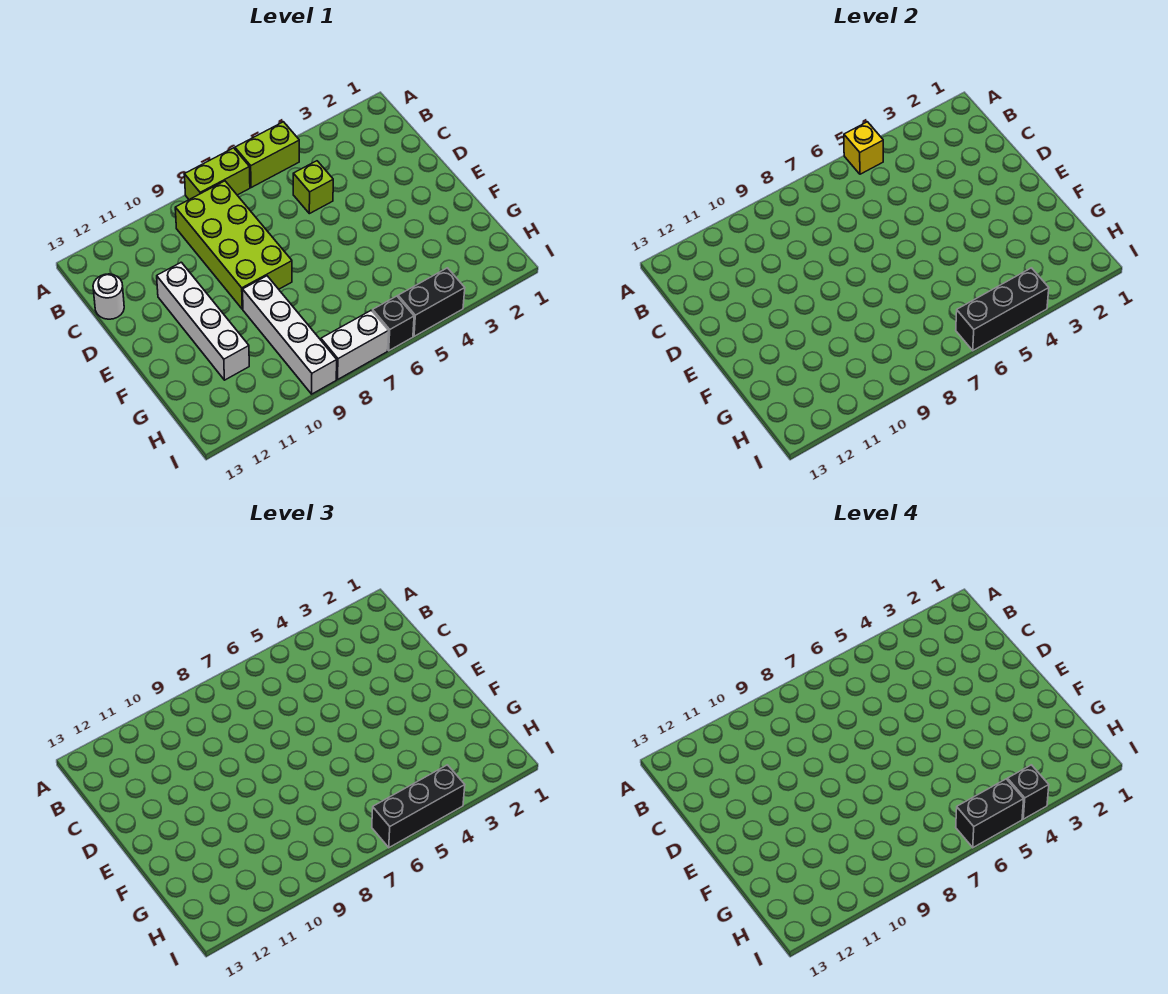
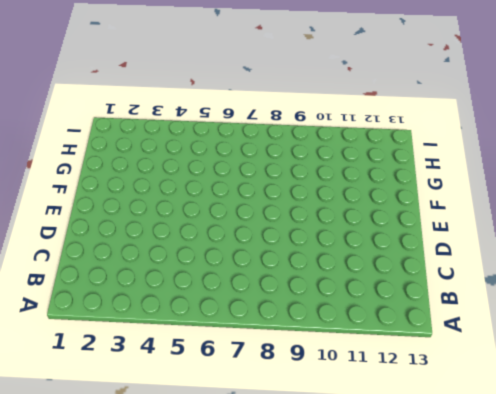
none -> lime brick A5:A6 level 1
none -> lime brick A7:A8 level 1
none -> lime brick B8:E9 level 1

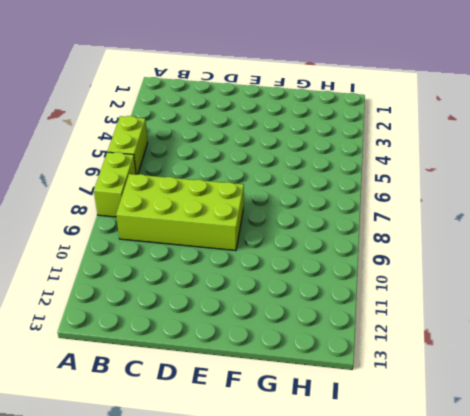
none -> lime brick C5 level 1
none -> white round brick C13 level 1
none -> white brick D11:G11 level 1

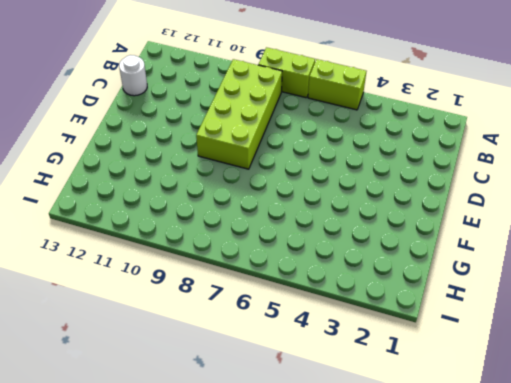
none -> lime brick C5 level 1
none -> white brick D11:G11 level 1
none -> white brick F9:I9 level 1

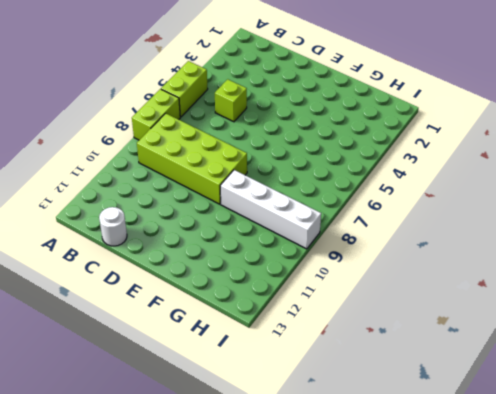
none -> white brick D11:G11 level 1
none -> black brick I4:I5 level 1
none -> black brick I6 level 1

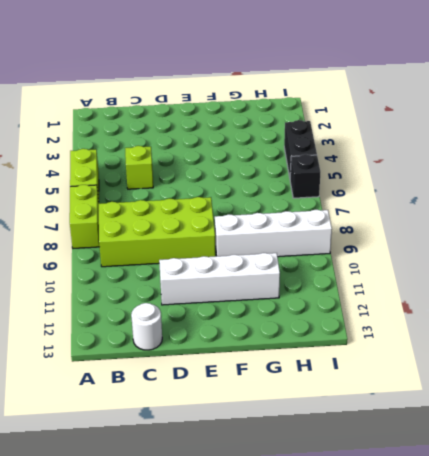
none -> white brick I7:I8 level 1
none -> yellow brick A5 level 2
none -> black brick I4:I6 level 2

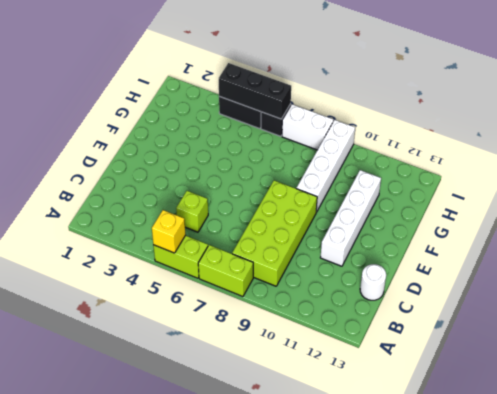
none -> black brick I4:I6 level 3
none -> black brick I4 level 4
none -> black brick I5:I6 level 4

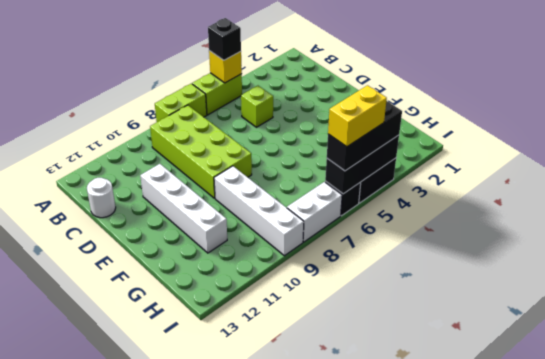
black brick A5 level 3 -> black brick I4 level 4
yellow brick I5:I6 level 4 -> black brick I5:I6 level 4

